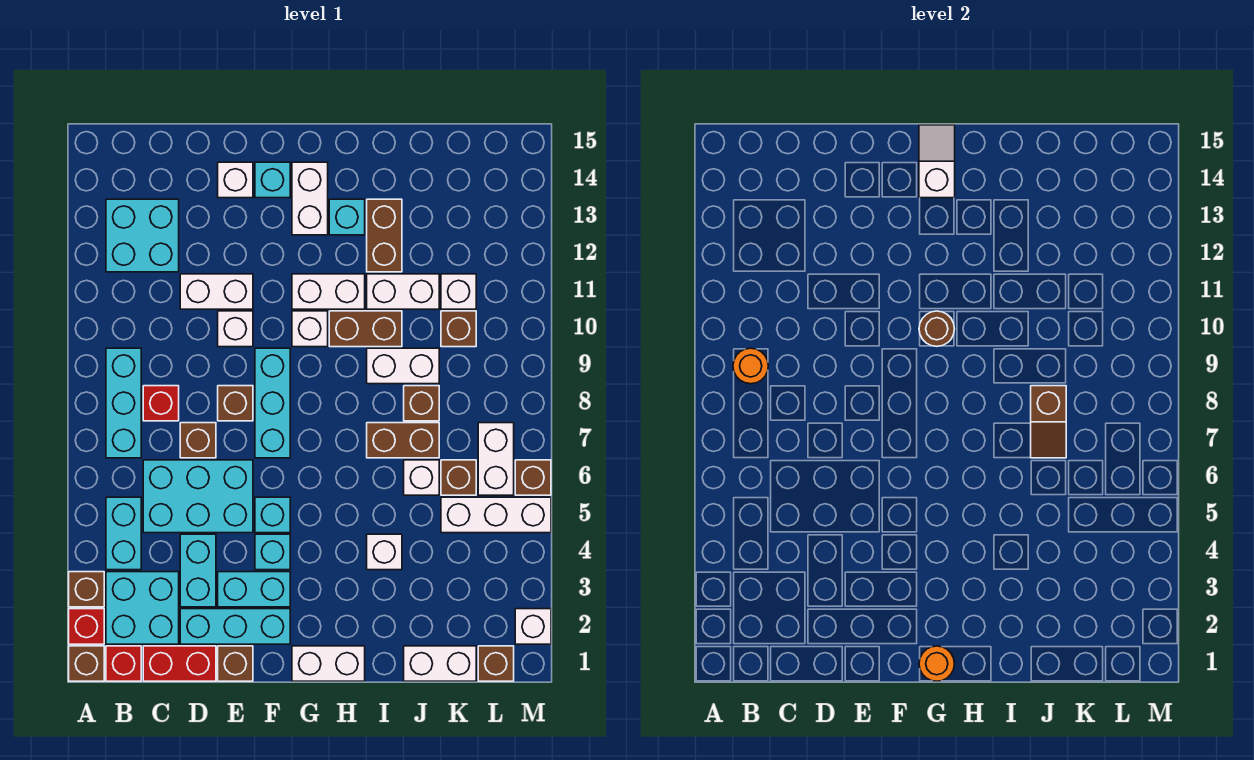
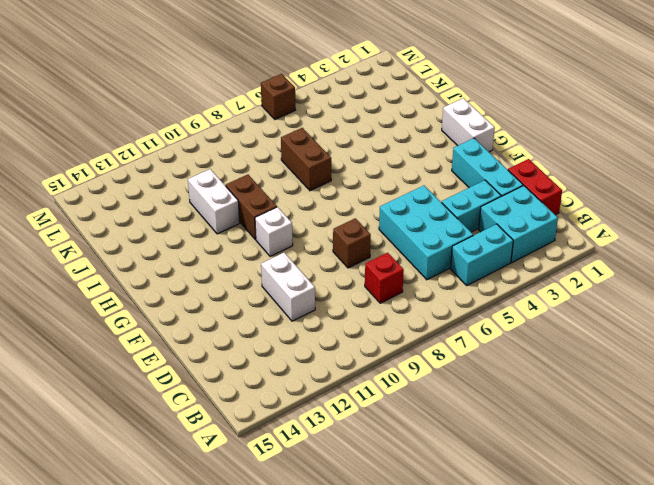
none -> brown brick A1 level 1
none -> red brick A2 level 1
none -> brown brick A3 level 1
none -> red brick B1 level 1

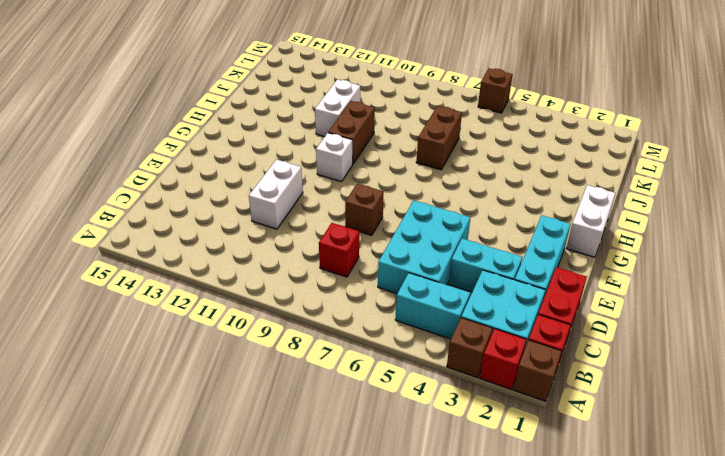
none -> cyan brick B7:B9 level 1
none -> cyan brick B12:C13 level 1
none -> brown brick D7 level 1
none -> brown brick E1 level 1

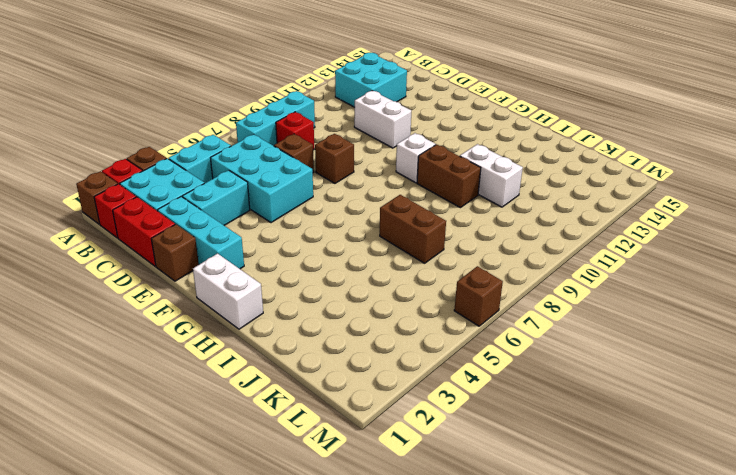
none -> cyan brick E3:F3 level 1
none -> white brick E10 level 1
none -> white brick E14 level 1
none -> cyan brick F4 level 1

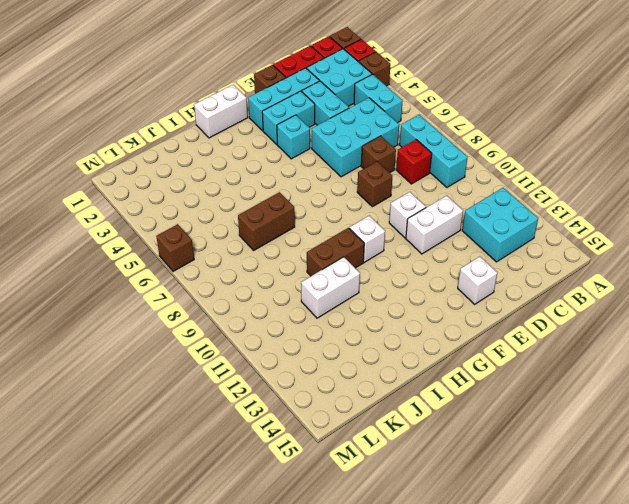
none -> cyan brick F5 level 1
none -> cyan brick F7:F9 level 1
none -> cyan brick F14 level 1
none -> white brick G11:H11 level 1

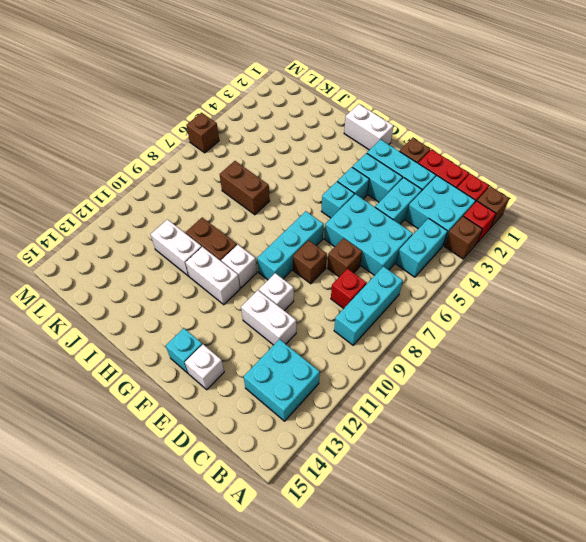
none -> white brick G13:G14 level 1
none -> cyan brick H13 level 1
none -> white brick I4 level 1
none -> white brick I9:J9 level 1

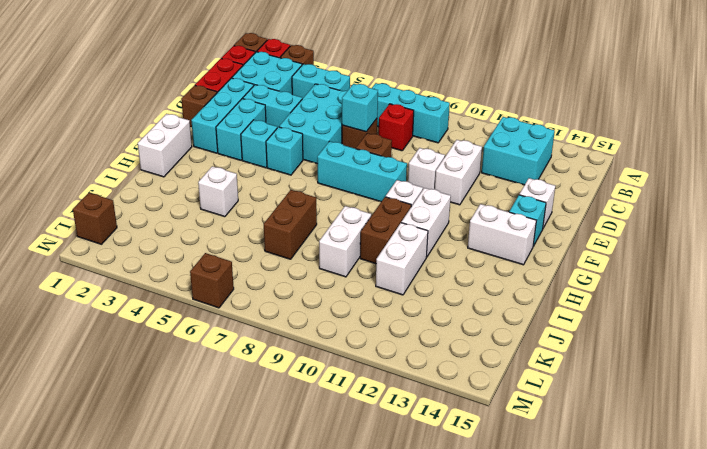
cyan brick D7 level 2 -> cyan brick H13 level 1
none -> brown brick I12:I13 level 1
none -> white brick J1:K1 level 1
none -> white brick J6 level 1
none -> brown brick J8 level 1

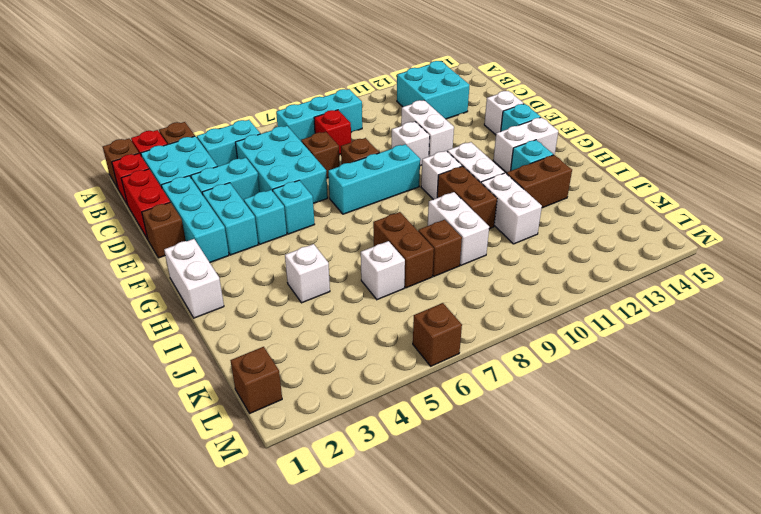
none -> white brick J1:K1 level 1
none -> white brick K5:M5 level 1
none -> brown brick K6 level 1
none -> brown brick K10 level 1

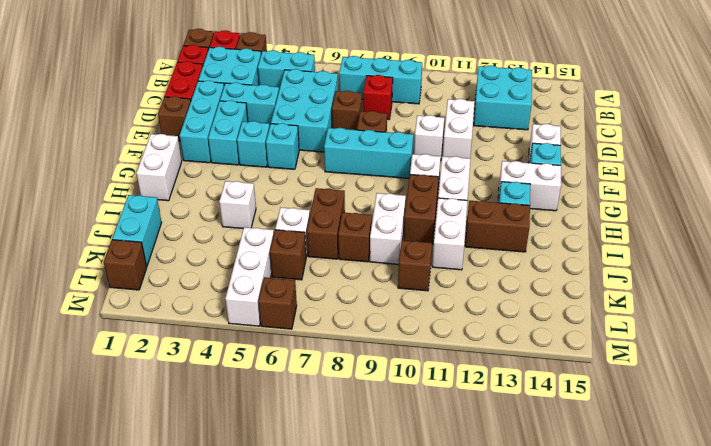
cyan brick J1:K1 level 1 -> white brick J1:K1 level 1
none -> white brick K11 level 1
none -> white brick L6:L7 level 1
none -> white brick M2 level 1
none -> orange round brick B9 level 2

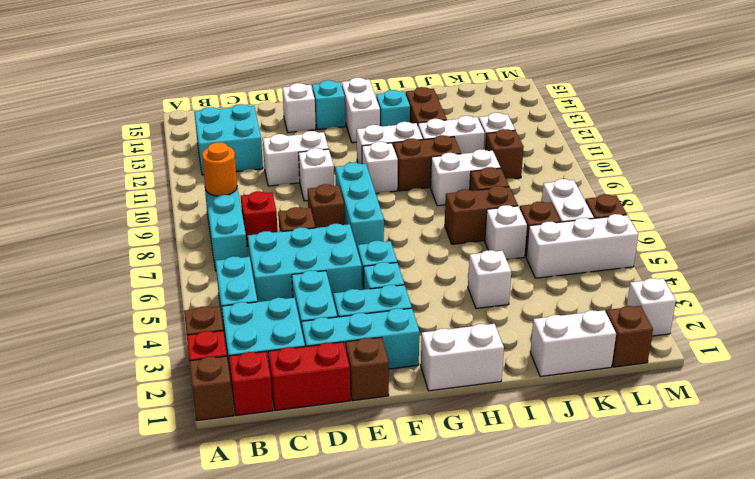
none -> orange round brick G1 level 2
none -> brown round brick G10 level 2
none -> white slope G14:G15 level 2 top 14
none -> brown slope J7:J8 level 2 top 8

